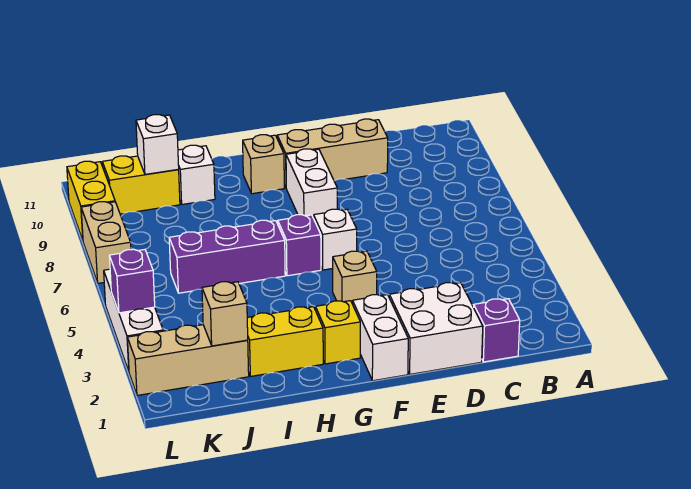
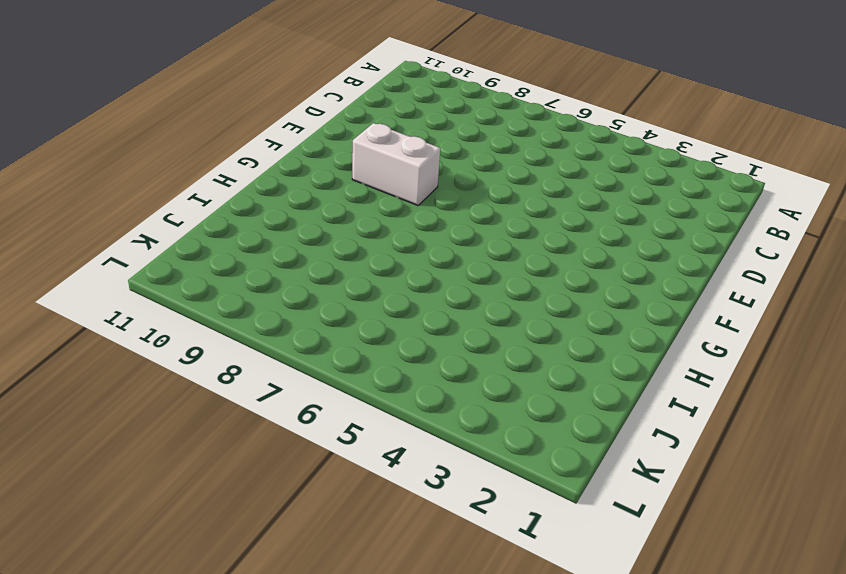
none -> purple brick C1 level 1
none -> white brick D1:E2 level 1
none -> tan brick D10:F10 level 1

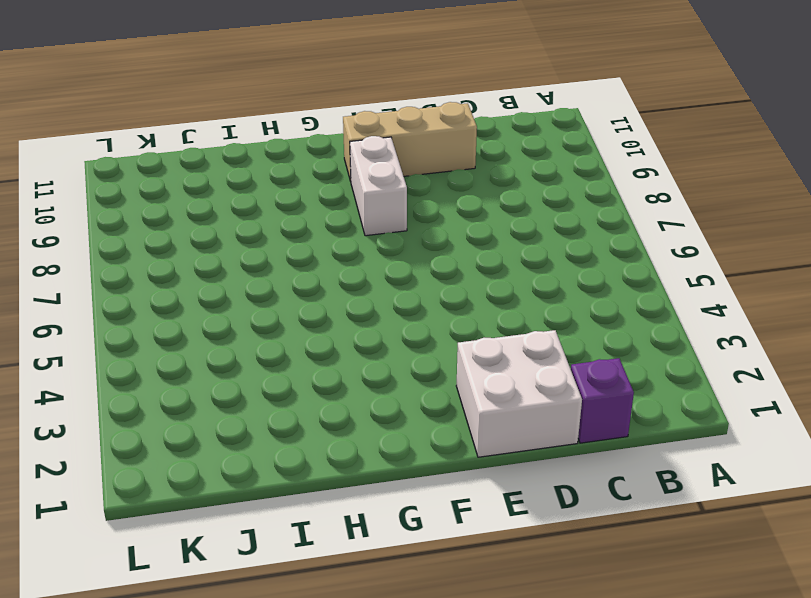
none -> white brick F1:F2 level 1
none -> tan brick F4 level 1
none -> white brick F6 level 1

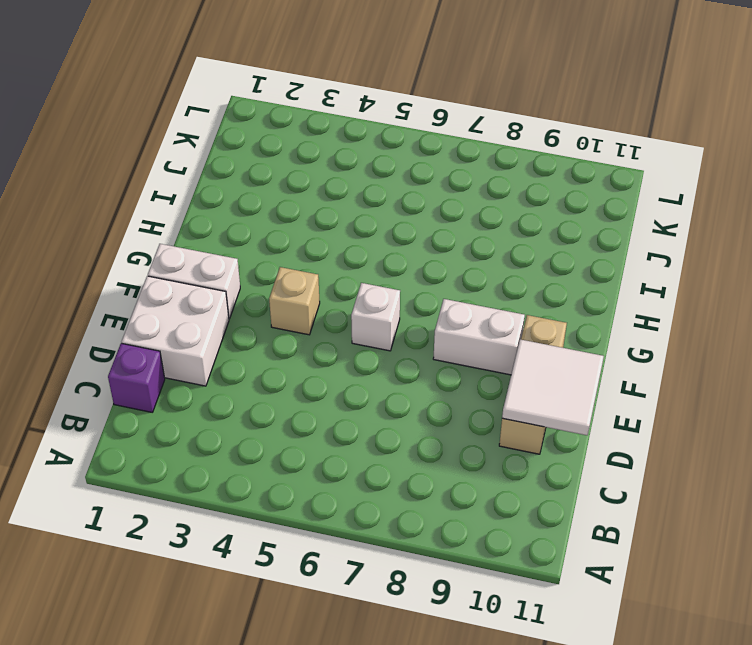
white tile D10:E11 level 2 -> none
none -> yellow brick G2 level 1
none -> purple brick G6 level 1
none -> tan brick G10 level 1

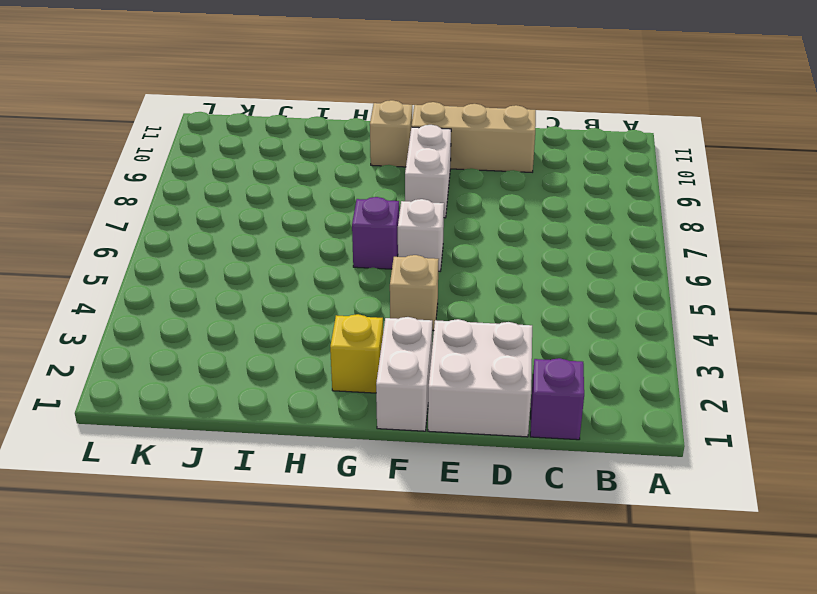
none -> yellow brick H2:I2 level 1
none -> purple brick H6:J6 level 1
none -> white brick I10 level 1

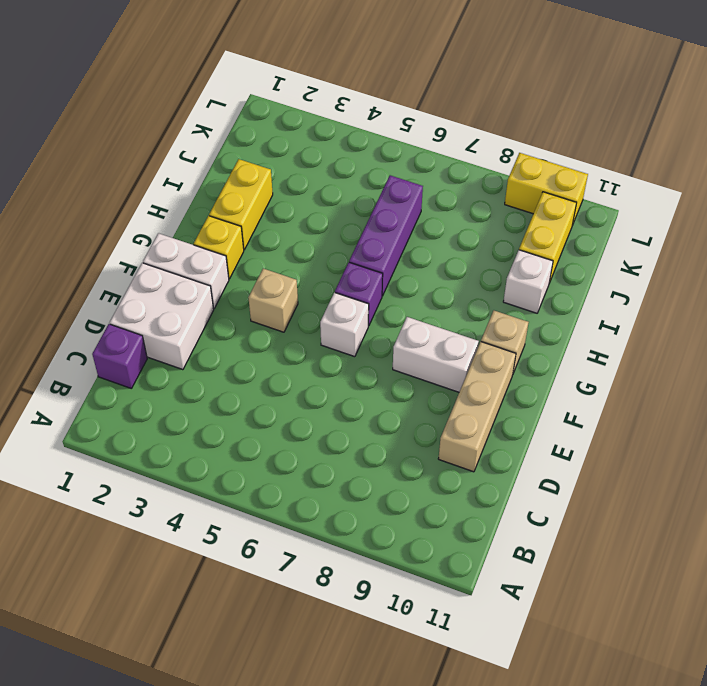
none -> tan brick J2:L2 level 1
none -> white brick L3:L5 level 1
none -> tan brick L7:L8 level 1

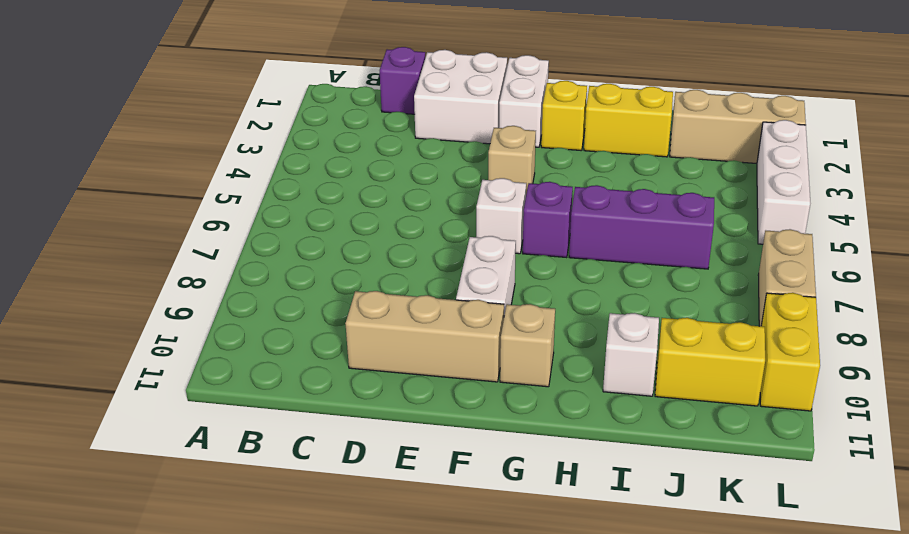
none -> tan brick J2 level 2
none -> white brick J10 level 2
none -> purple brick L4 level 2

